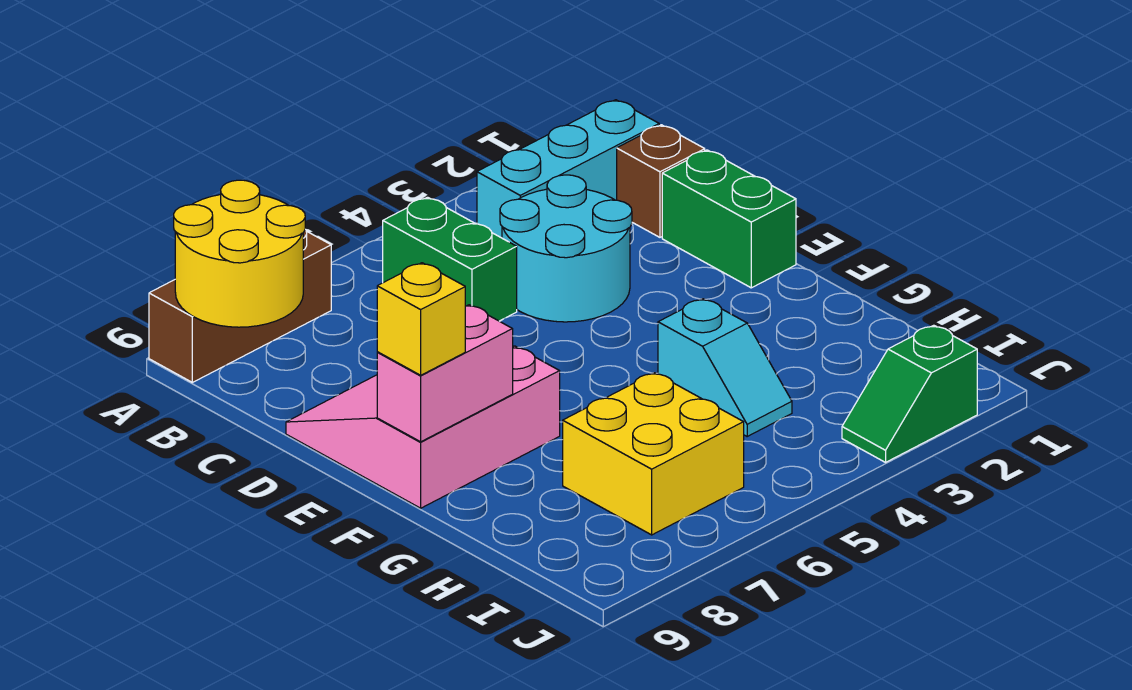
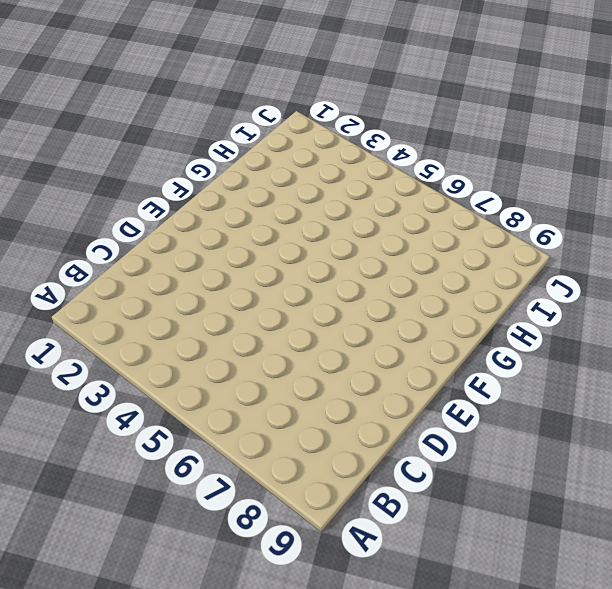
none -> brown brick A7:A9 level 1
none -> cyan brick B1:B3 level 1
none -> green brick B5:C5 level 1

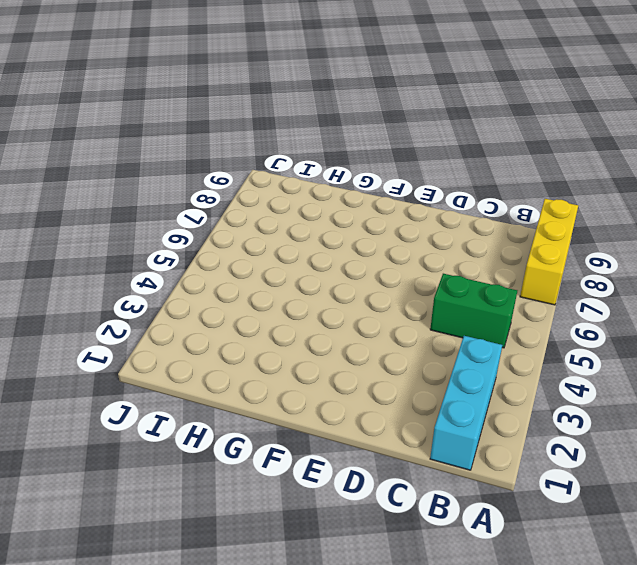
yellow brick A7:A9 level 1 -> brown brick A7:A9 level 1
none -> brown brick C1 level 1
none -> cyan round brick C3:D4 level 1
none -> green brick D1:E1 level 1

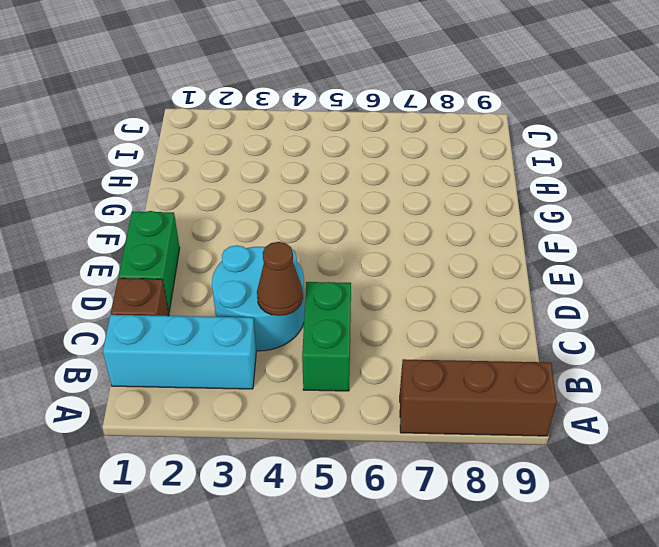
brown cone C4 level 2 -> none
none -> pink slope D7:F9 level 1 top F
none -> cyan slope G4:H4 level 1 top G
none -> yellow brick H6:I7 level 1

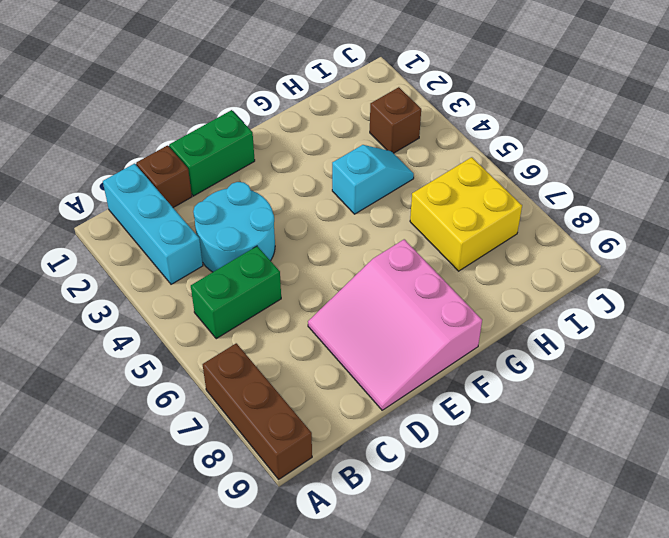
brown brick I3 level 1 -> none
none -> green slope J2:J3 level 1 top 2
none -> yellow round brick A8:B9 level 2
none -> pink brick F8:F9 level 2

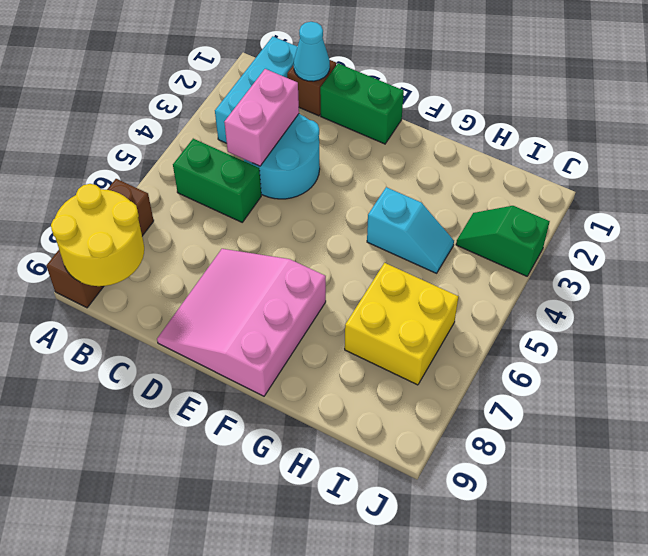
cyan cone C1 level 2 -> none
pink brick C3:C4 level 2 -> pink brick F8:F9 level 2
green slope I3:J3 level 1 top J -> green slope J2:J3 level 1 top 2
none -> yellow brick F9 level 3

